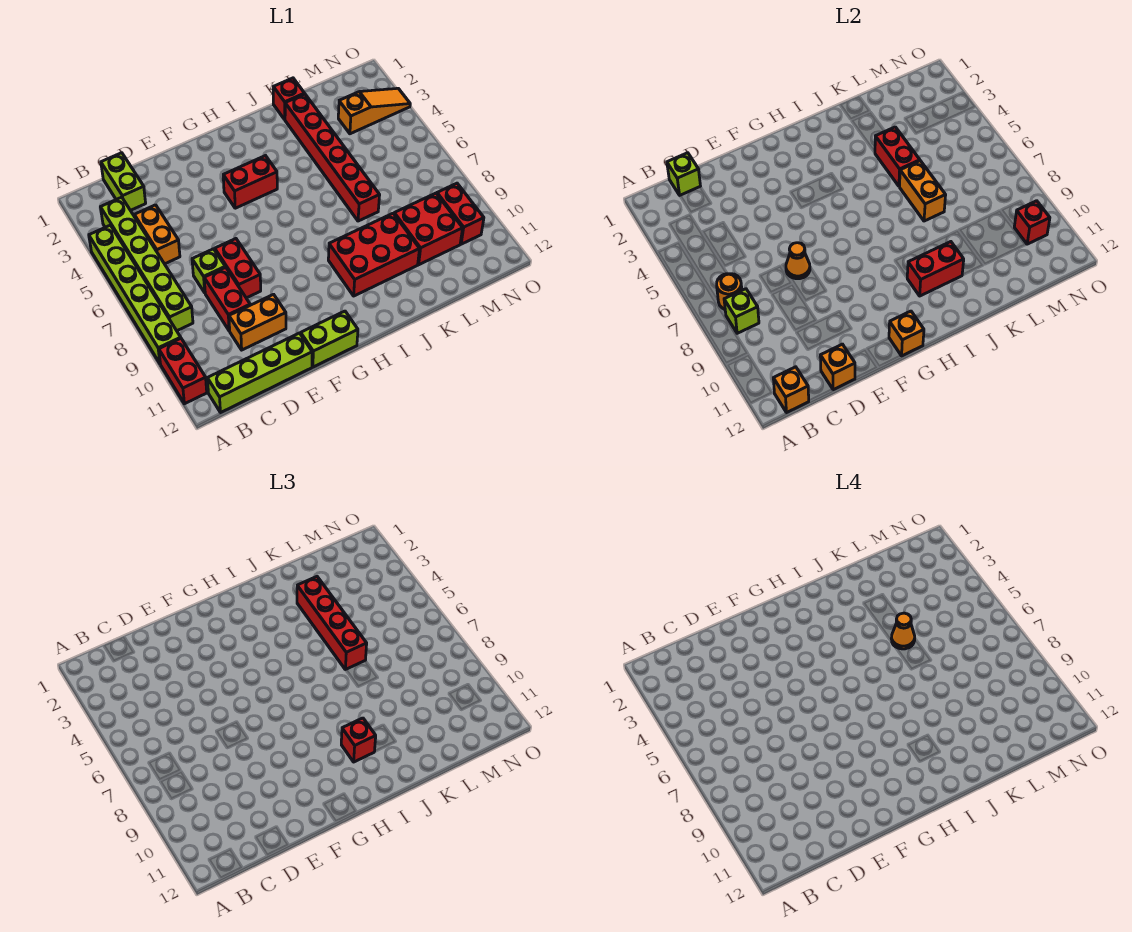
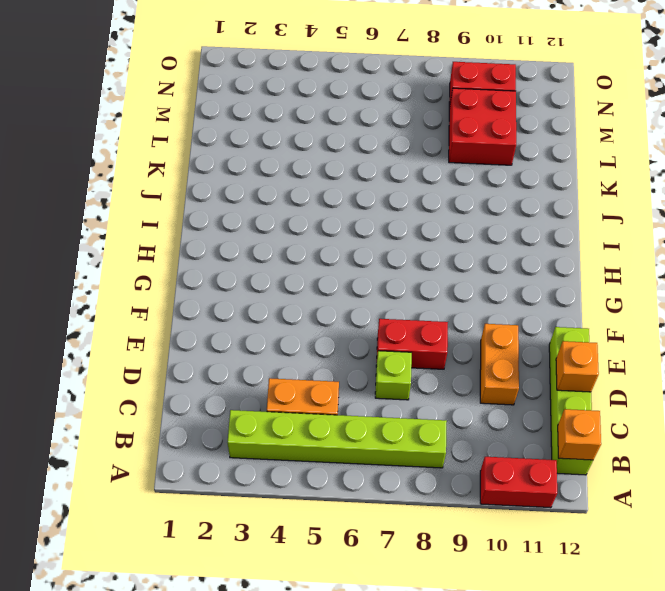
none -> lime brick A4:A9 level 1
none -> lime brick C1:C2 level 1
none -> red brick D8:D9 level 1
none -> lime brick F12:G12 level 1

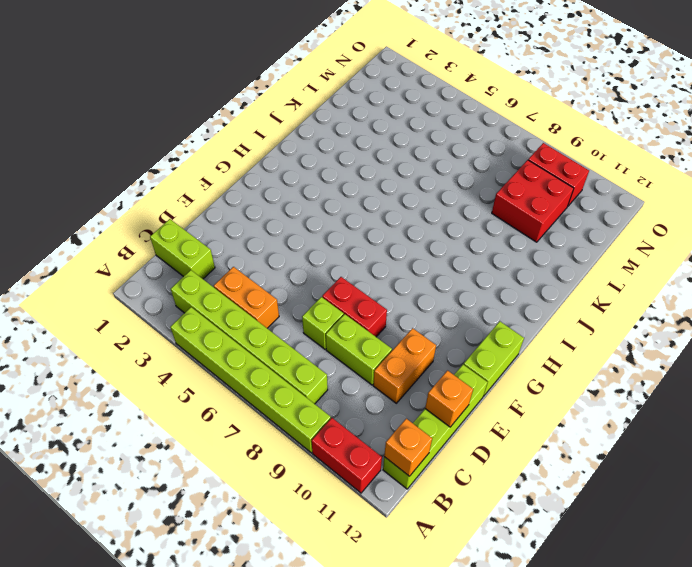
lime brick D8:D9 level 1 -> red brick D8:D9 level 1
none -> red brick G4:H4 level 1
none -> red brick I9:K10 level 1
none -> red brick K1 level 1
none -> red brick K2:K7 level 1

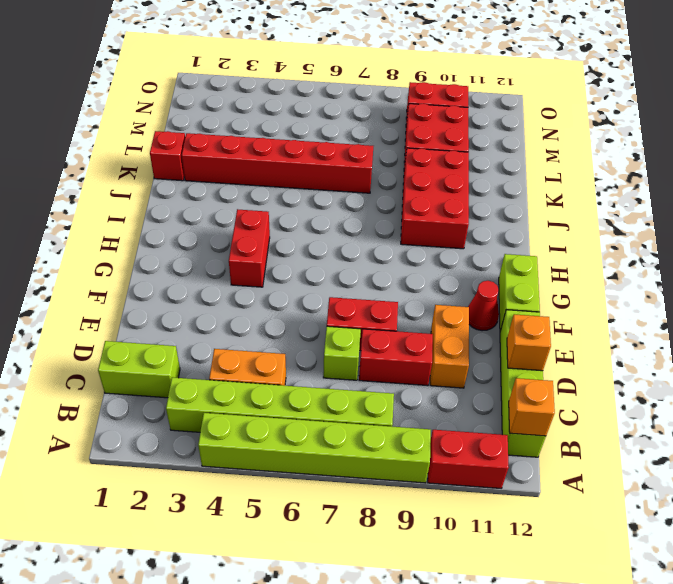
red cone F11 level 1 -> none
none -> orange slope M3:O3 level 1 top M
none -> orange round brick B7 level 2
none -> lime brick B8 level 2
none -> lime brick C1 level 2

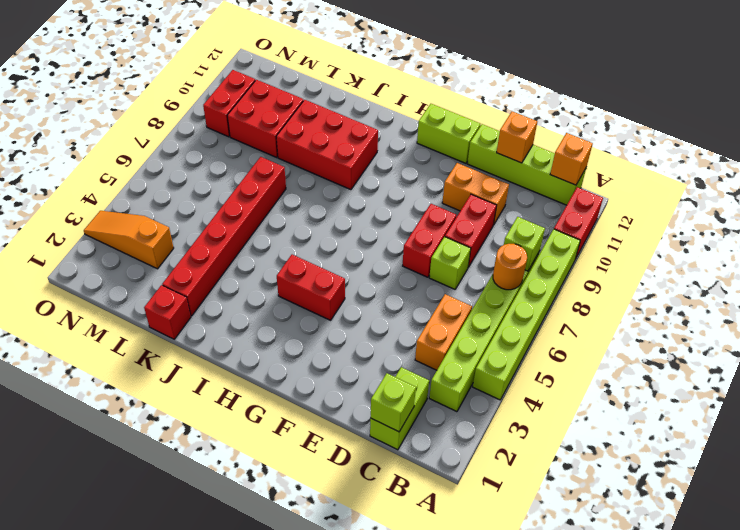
none -> orange cone E7 level 2
none -> orange brick G12 level 2
none -> red brick I10:J10 level 2
none -> red brick K4:K5 level 2

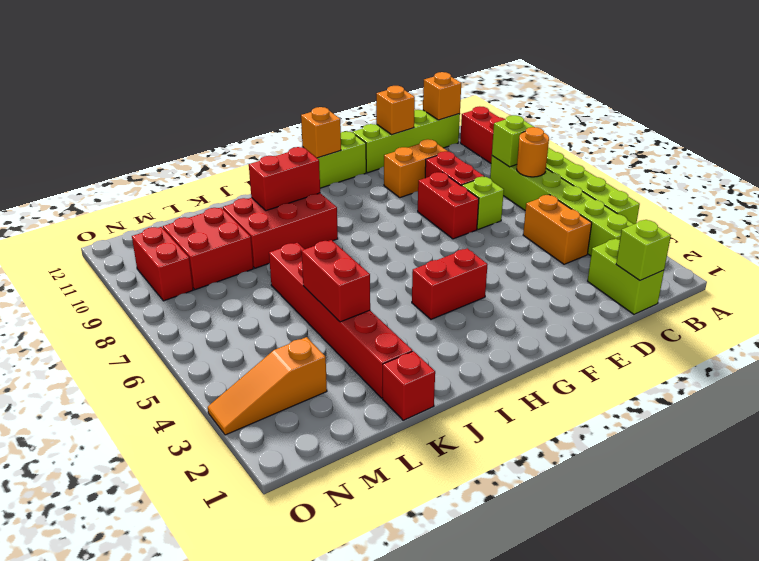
none -> orange cone E7 level 2
none -> orange brick K6:K7 level 2
none -> red brick N10 level 2
none -> red brick I10 level 3

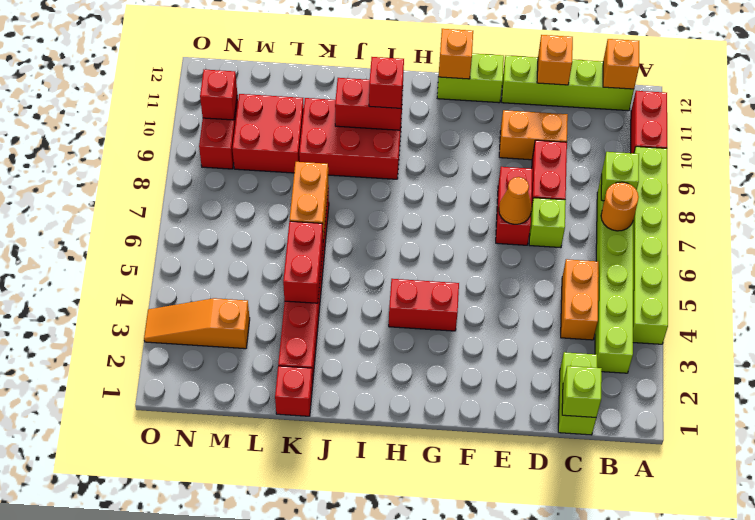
none -> red brick K3:K6 level 3
none -> orange cone K5 level 4

